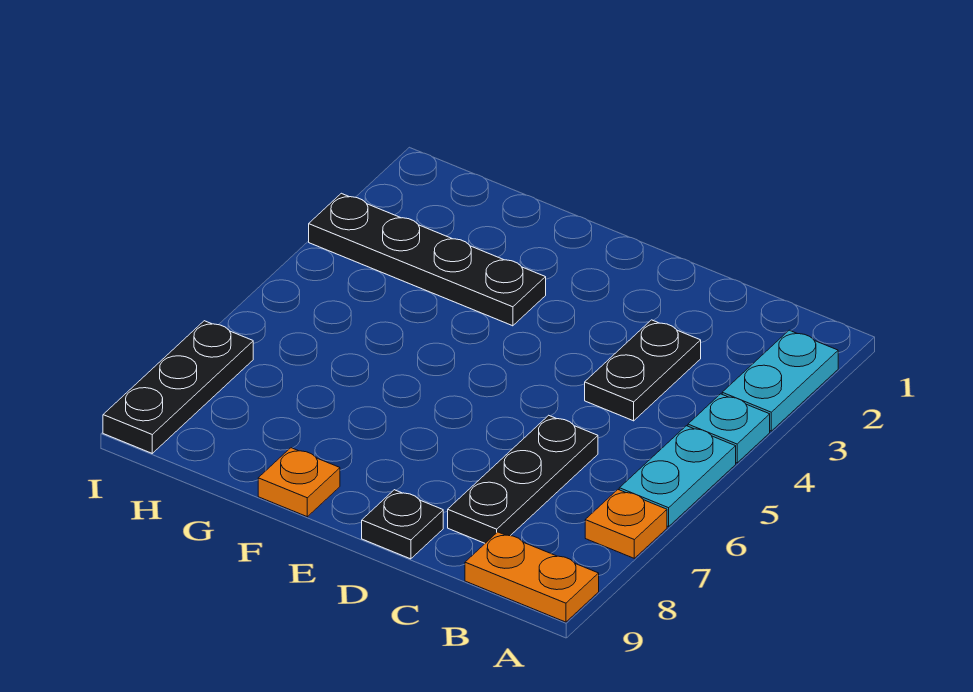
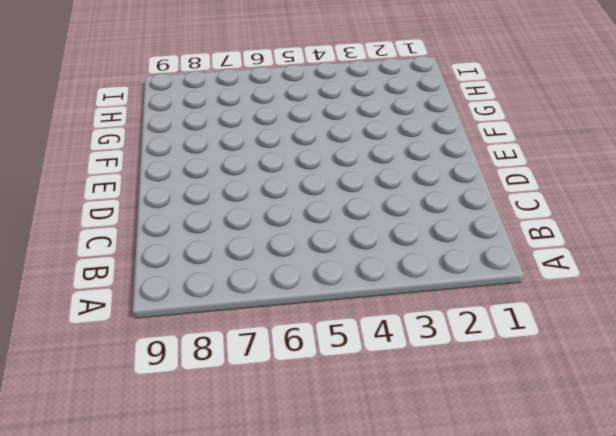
none -> cyan plate A2:A3 level 1
none -> cyan plate A4 level 1

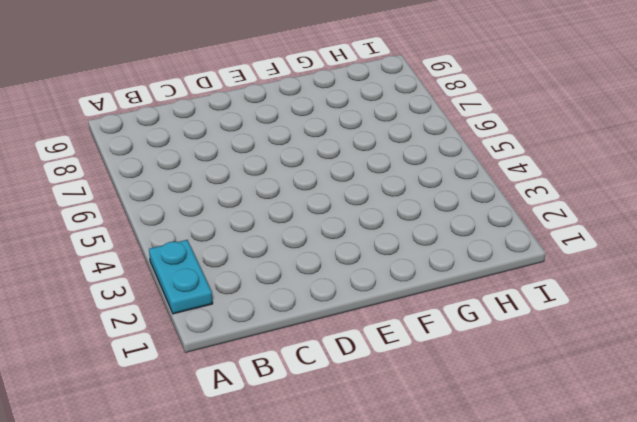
none -> cyan plate A4 level 1
none -> cyan plate A5:A6 level 1

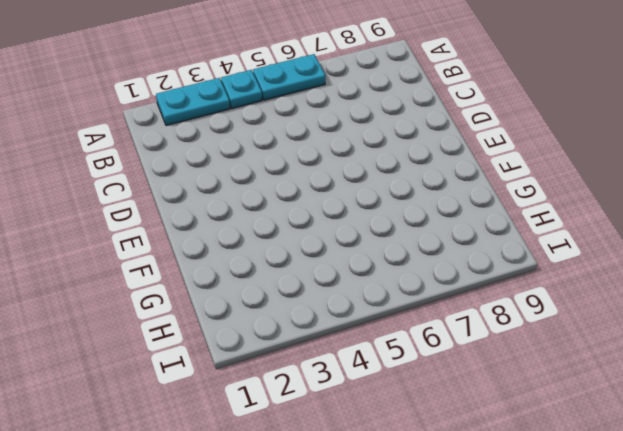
none -> orange plate A7 level 1
none -> orange plate A9:B9 level 1

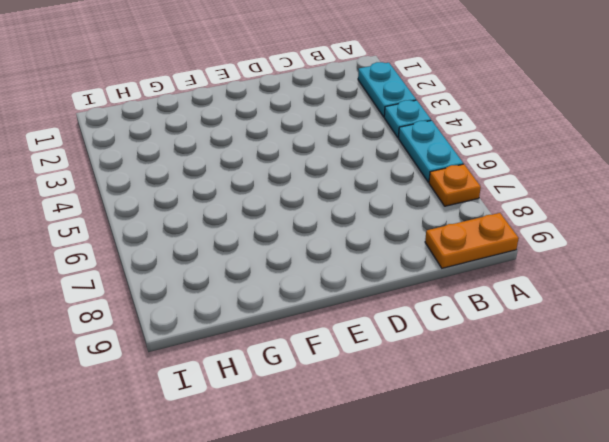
none -> black plate C3:C4 level 1
none -> black plate C6:C8 level 1

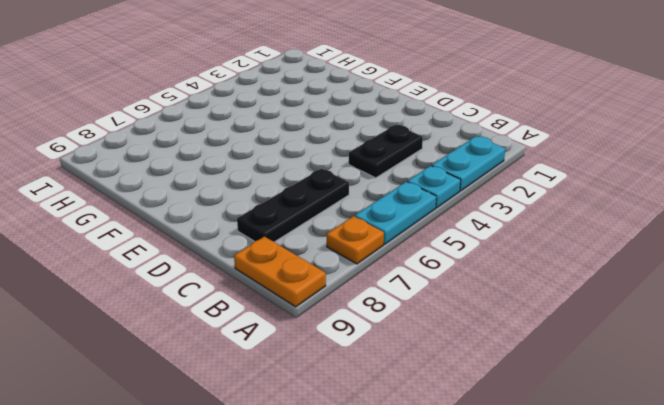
none -> black plate D9 level 1
none -> black plate F3:I3 level 1

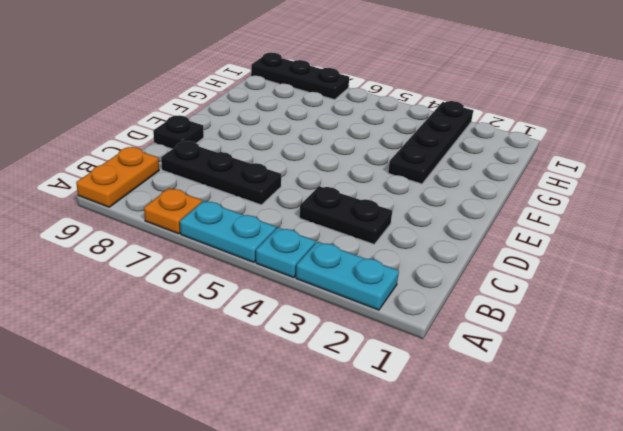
none -> orange plate F9 level 1

